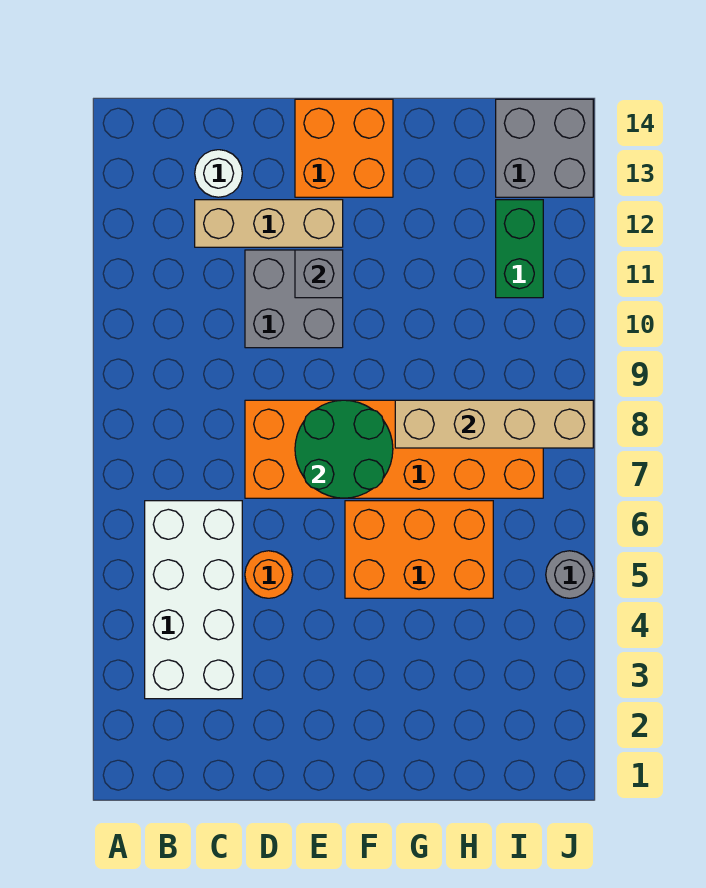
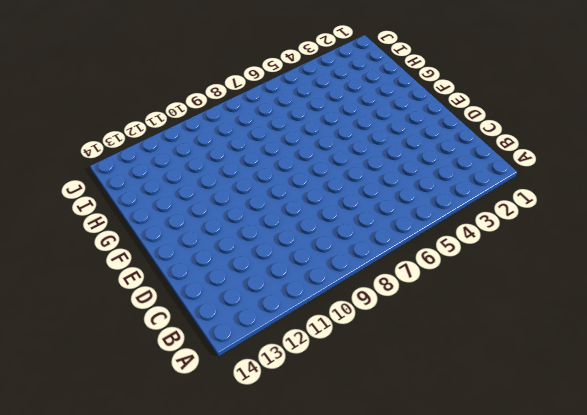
none -> white brick B3:C6 level 1
none -> tan brick C12:E12 level 1
none -> white round brick C13 level 1

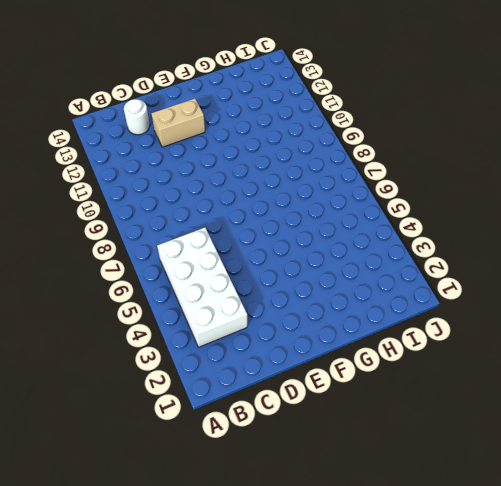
tan brick D12:E12 level 1 -> tan brick C12:E12 level 1
none -> orange round brick D5 level 1
none -> orange brick D7:I8 level 1
none -> grey brick D10:E11 level 1

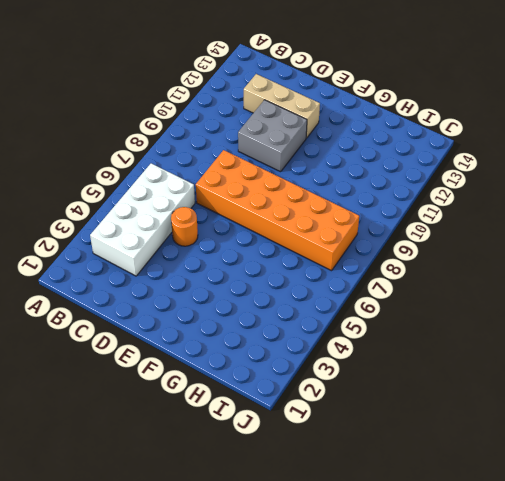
none -> white round brick C13 level 1
none -> orange brick E13:F14 level 1
none -> orange brick F5:H6 level 1

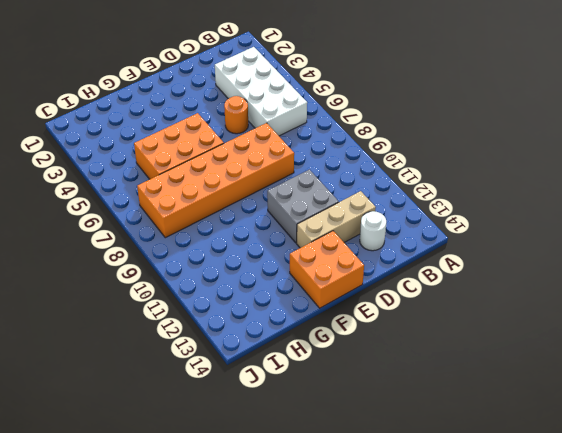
none -> green brick I11:I12 level 1
none -> grey brick I13:J14 level 1
none -> grey round brick J5 level 1

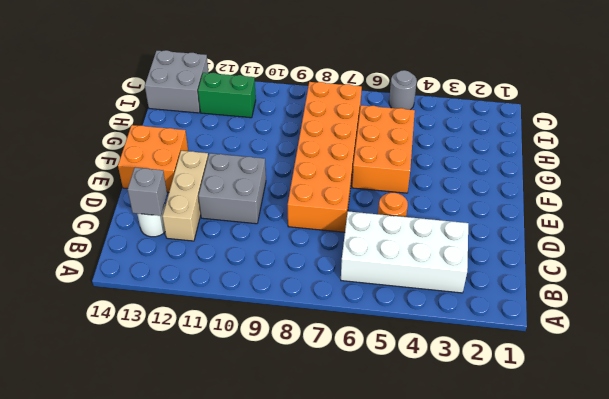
grey brick C13 level 2 -> grey brick E11 level 2
none -> green round brick E7:F8 level 2
none -> tan brick G8:J8 level 2

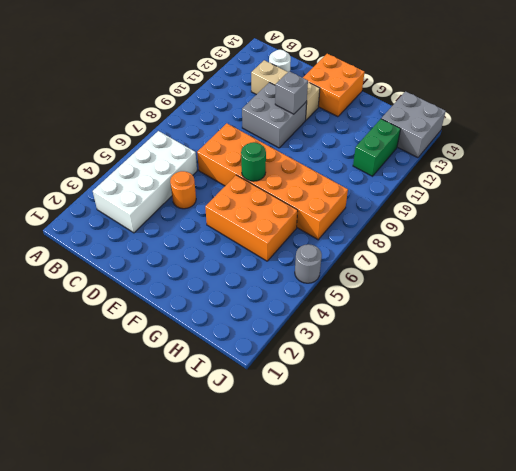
green round brick F7 level 2 -> green round brick E7:F8 level 2
none -> tan brick G8:J8 level 2

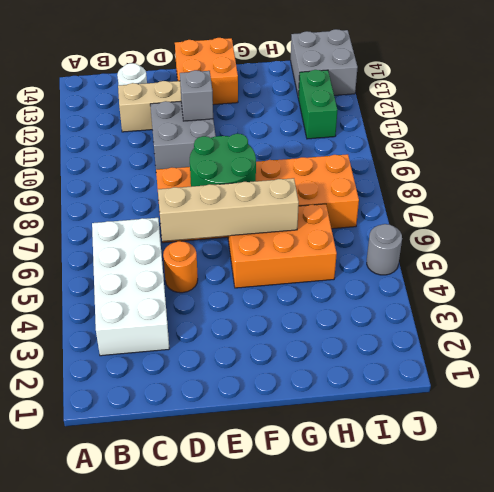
tan brick D6:G6 level 2 -> tan brick G8:J8 level 2

